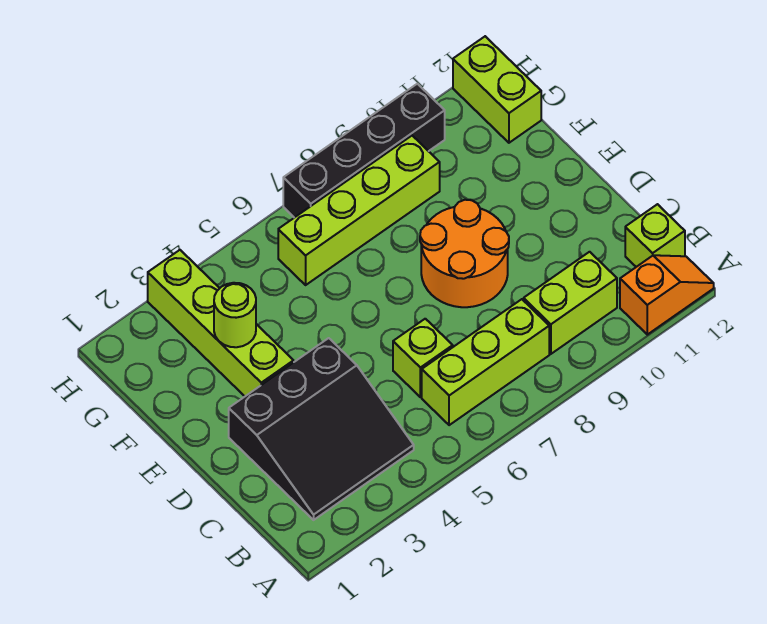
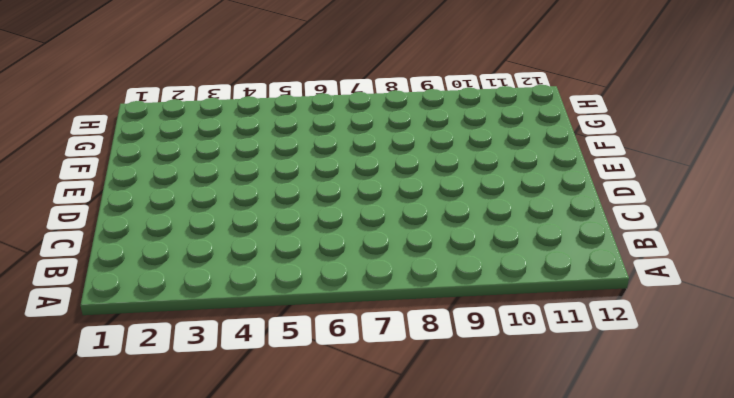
none -> orange slope A11:A12 level 1 top 11
none -> black slope B2:D4 level 1 top D
none -> lime brick B6:B8 level 1

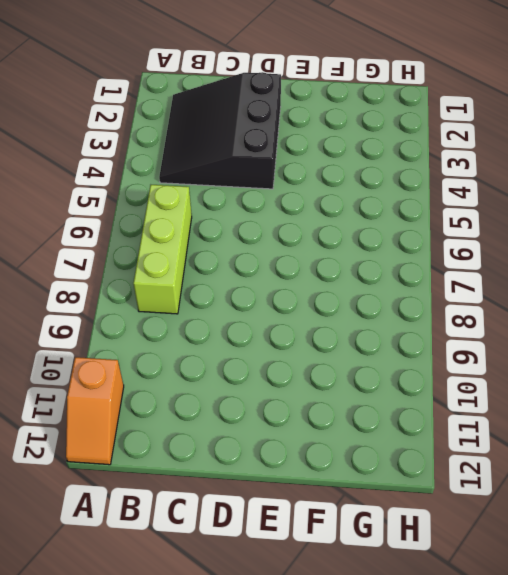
none -> lime brick B9:B10 level 1
none -> lime brick B12 level 1
none -> lime brick C6 level 1

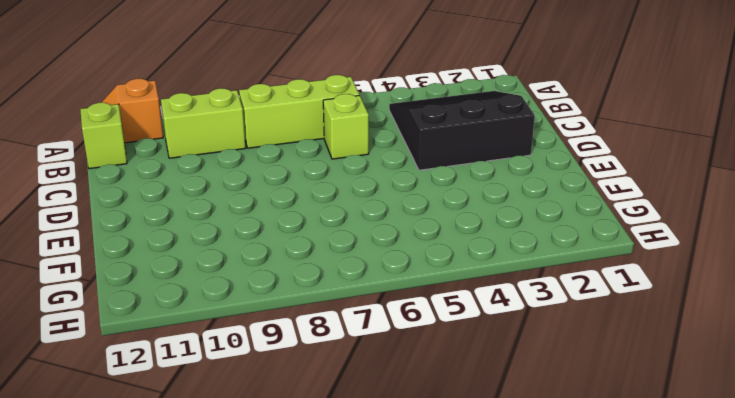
none -> orange round brick D8:E9 level 1
none -> lime brick E3:H3 level 1
none -> lime brick G6:G9 level 1

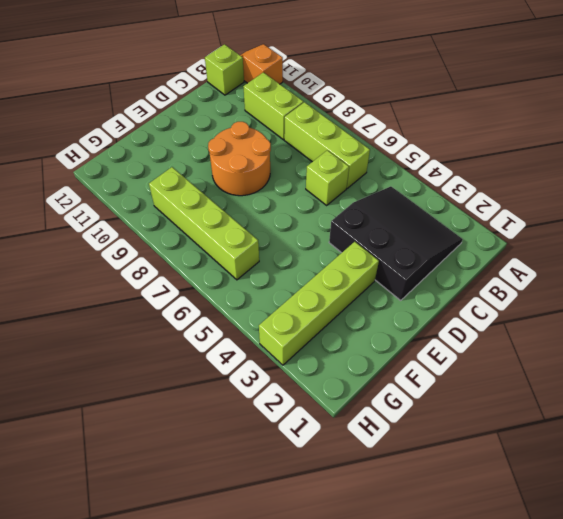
none -> lime brick G12:H12 level 1
none -> black brick H7:H10 level 1
none -> lime round brick F3 level 2

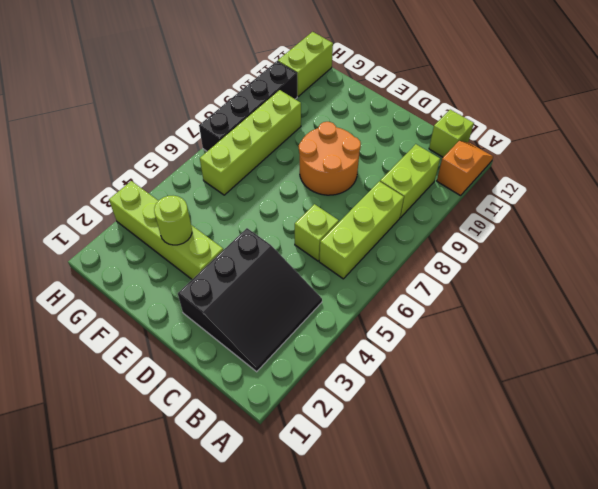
lime brick H11:H12 level 1 -> lime brick G12:H12 level 1

